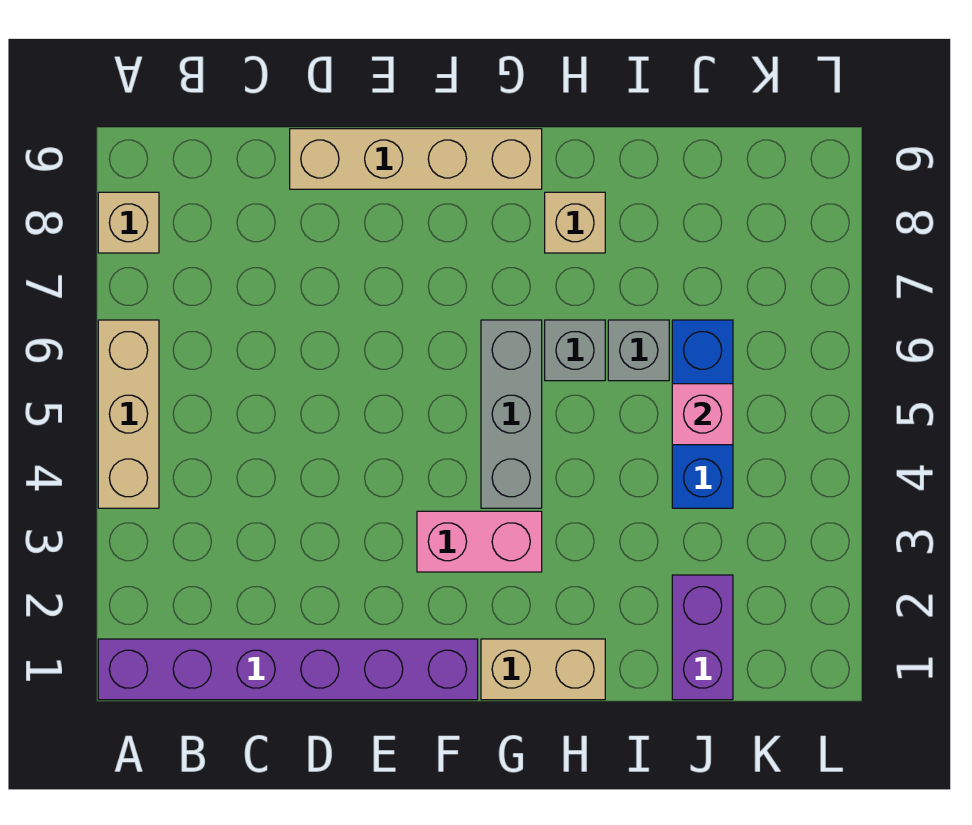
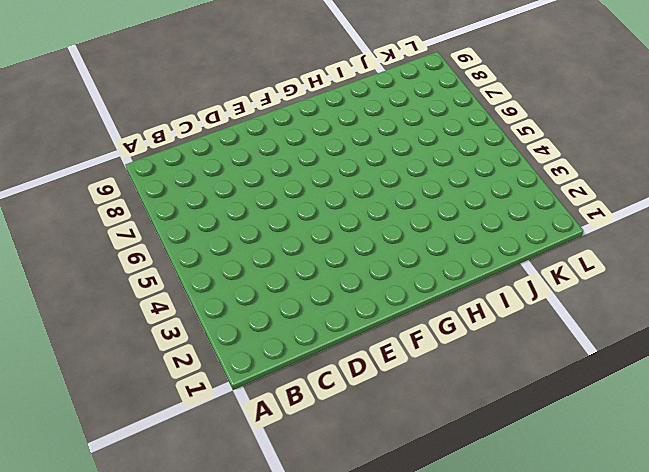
none -> purple brick A1:F1 level 1
none -> tan brick A4:A6 level 1
none -> tan brick A8 level 1

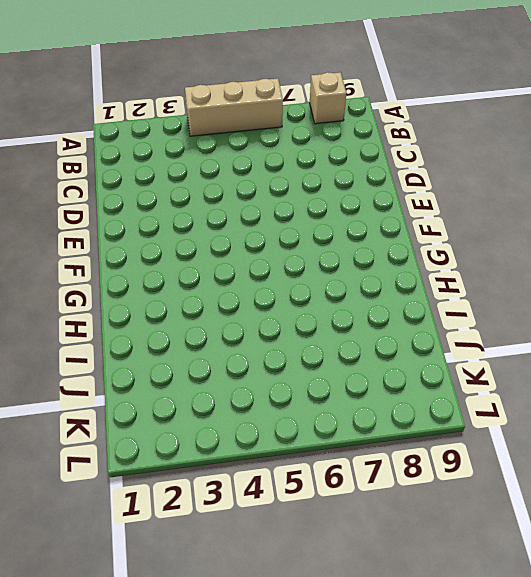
none -> purple brick A1:F1 level 1
none -> tan brick D9:G9 level 1
none -> pink brick F3:G3 level 1

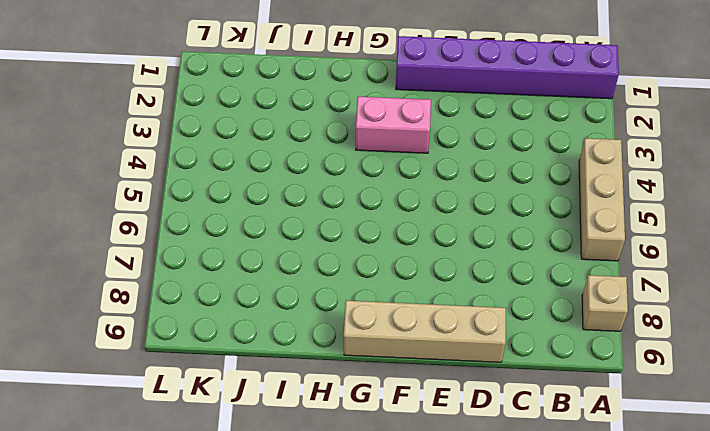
none -> tan brick G1:H1 level 1
none -> grey brick G4:G6 level 1
none -> grey brick H6 level 1

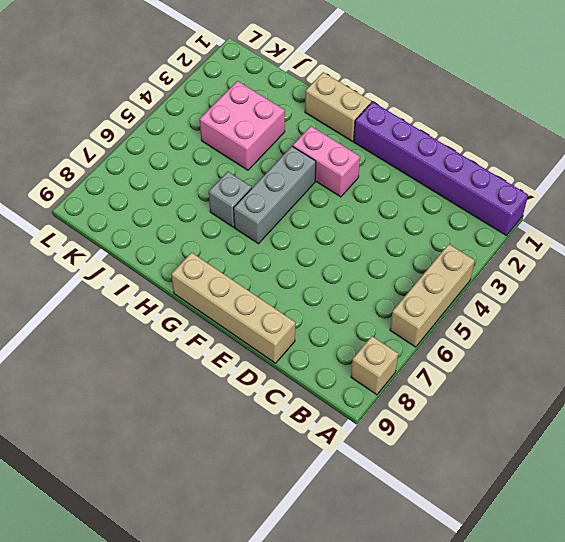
pink brick I3:J4 level 1 -> blue brick J4:J6 level 1
none -> tan brick H8 level 1
none -> grey brick I6 level 1
none -> purple brick J1:J2 level 1

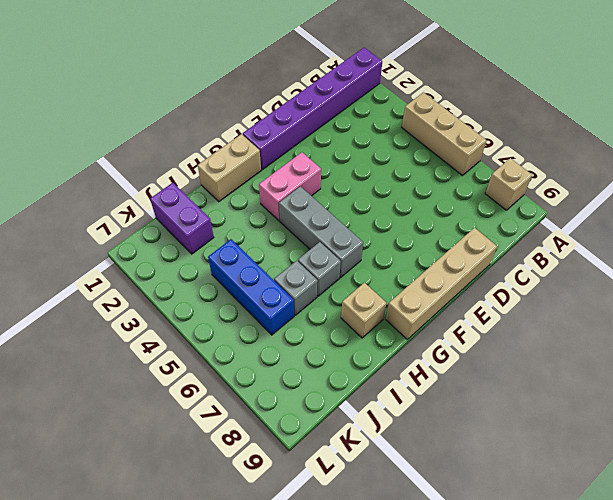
none -> pink brick J5 level 2

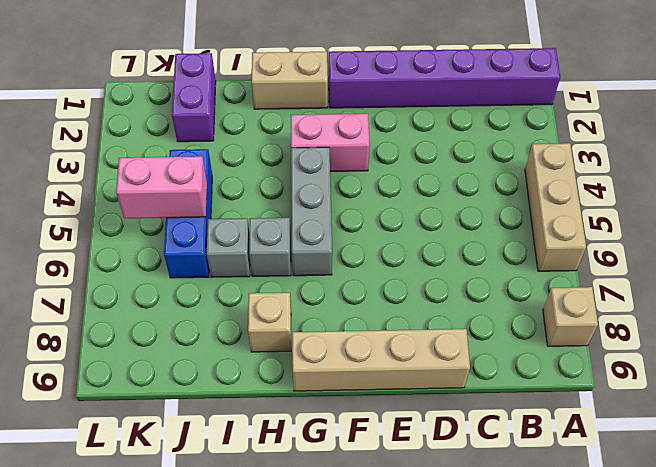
pink brick J5:K5 level 2 -> pink brick J5 level 2

